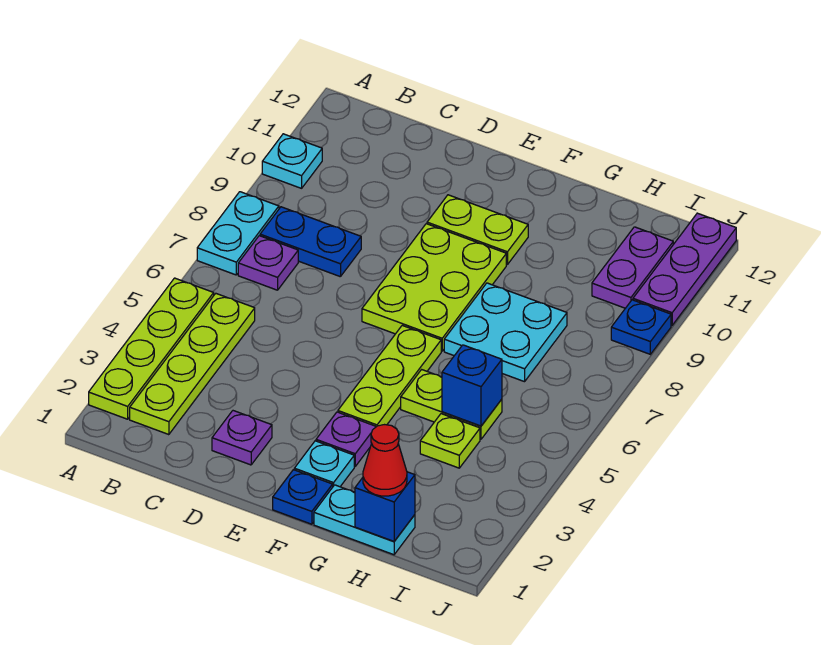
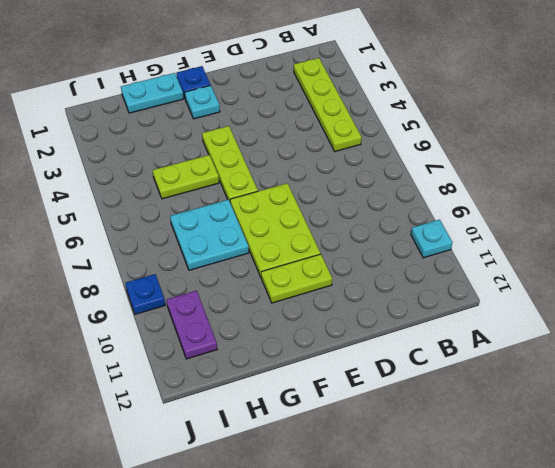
none -> lime plate A2:A5 level 1
none -> cyan plate A7:A8 level 1
none -> purple plate B7 level 1

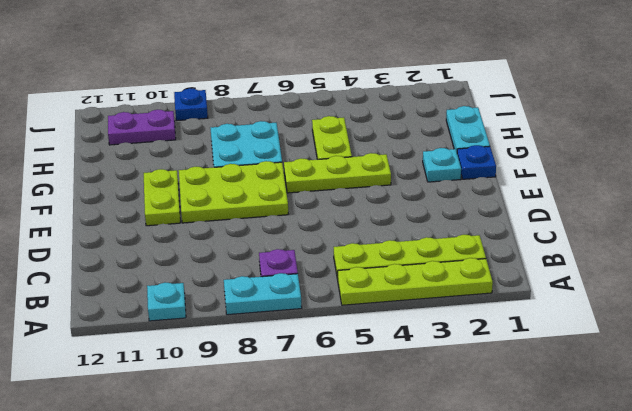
none -> blue plate B8:C8 level 1
none -> purple plate D2 level 1
none -> purple plate F3 level 1

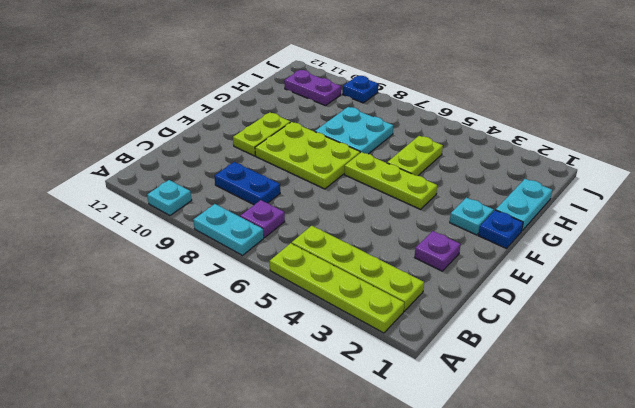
blue plate C8:C9 level 1 -> blue plate B8:C8 level 1
none -> purple plate F3 level 1
none -> lime plate H4 level 1
none -> purple plate J10:J12 level 1

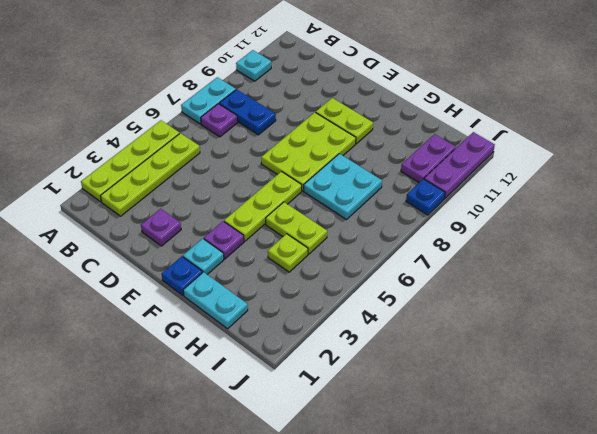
none -> blue brick H1 level 2
none -> blue brick H5 level 2
none -> red cone H1 level 3

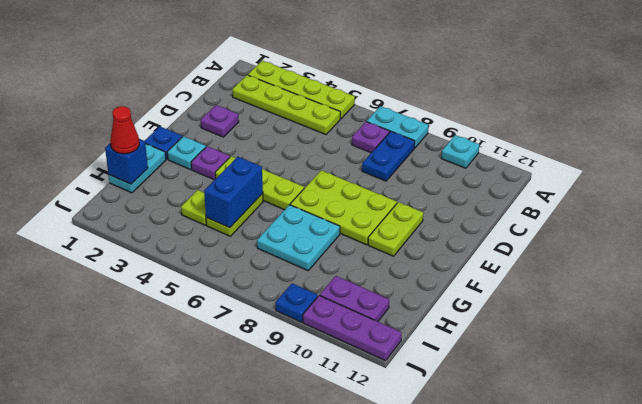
blue brick G5:H5 level 2 -> blue brick H5 level 2

